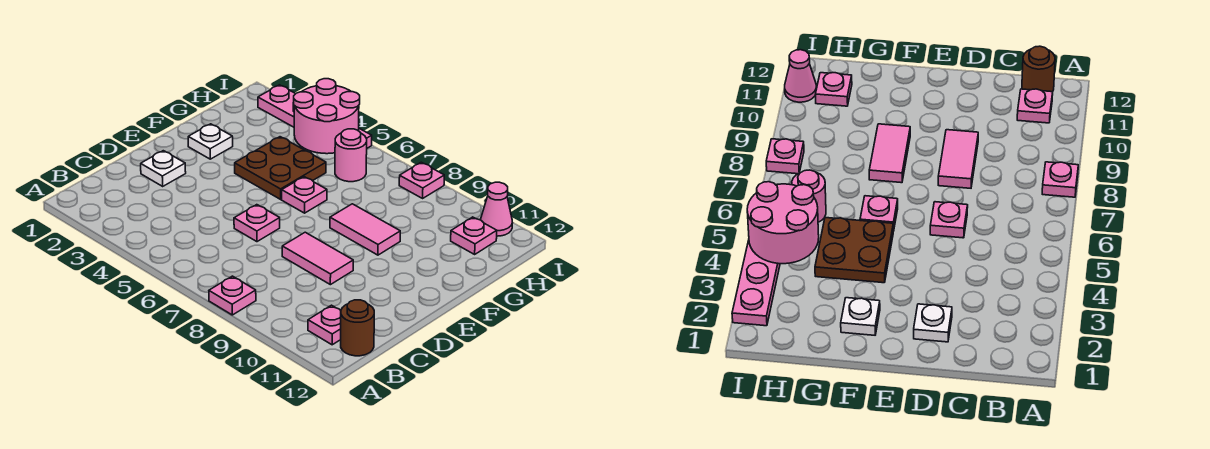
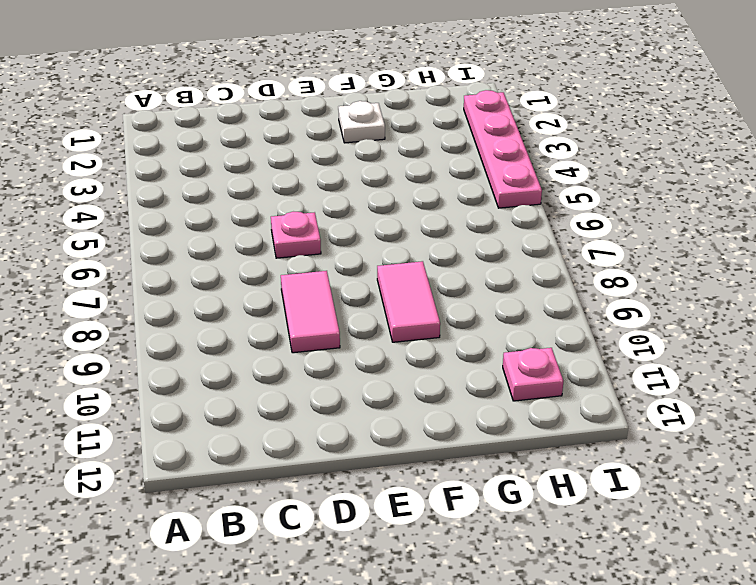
none -> pink plate A8 level 1
none -> pink plate B11 level 1
none -> brown round brick B12 level 1

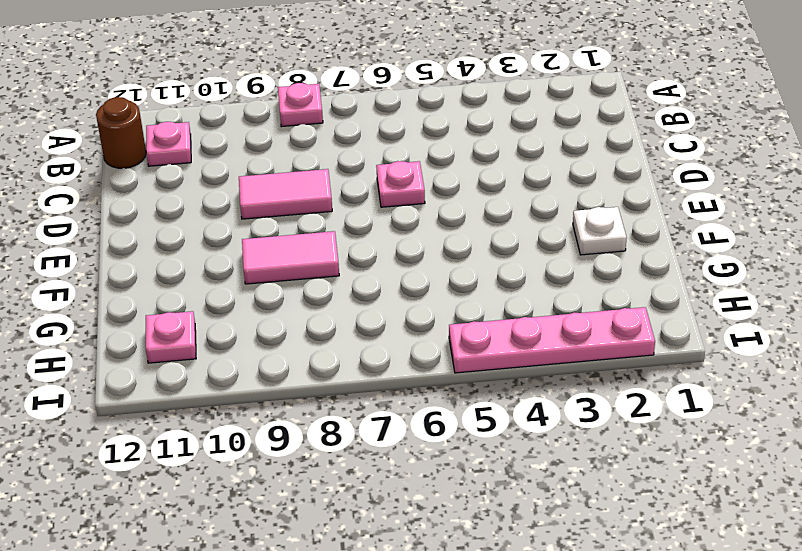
none -> white plate D2 level 1
none -> brown plate F4:G5 level 1
none -> pink plate F6 level 1

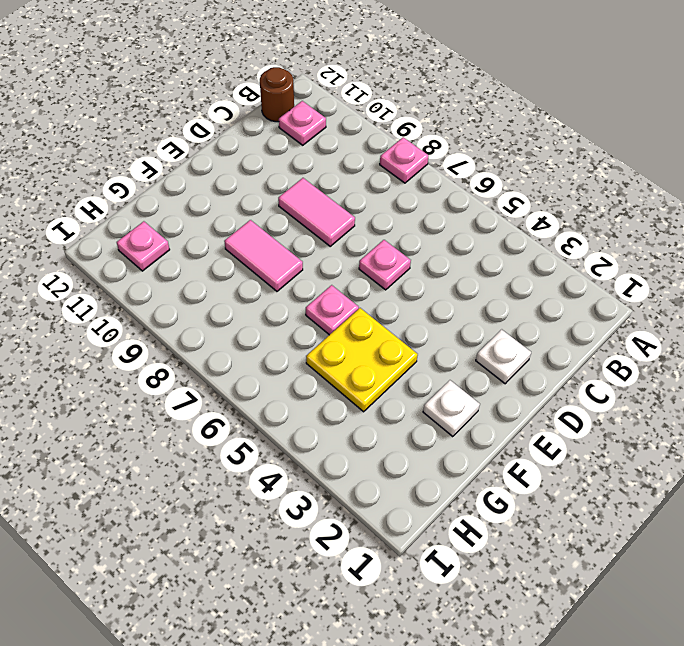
yellow plate F4:G5 level 1 -> brown plate F4:G5 level 1
none -> pink round brick H6 level 1
none -> pink plate I2:I5 level 1
none -> pink plate I8 level 1

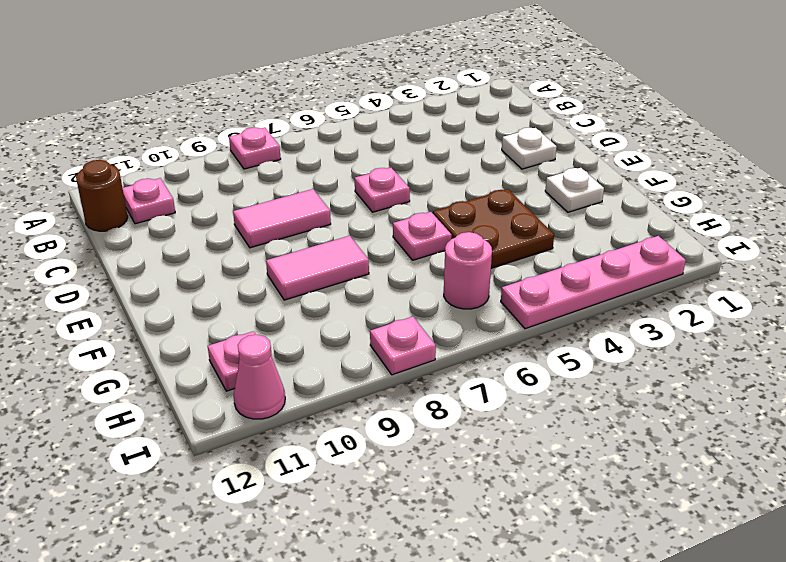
none -> pink round brick H4:I5 level 2

